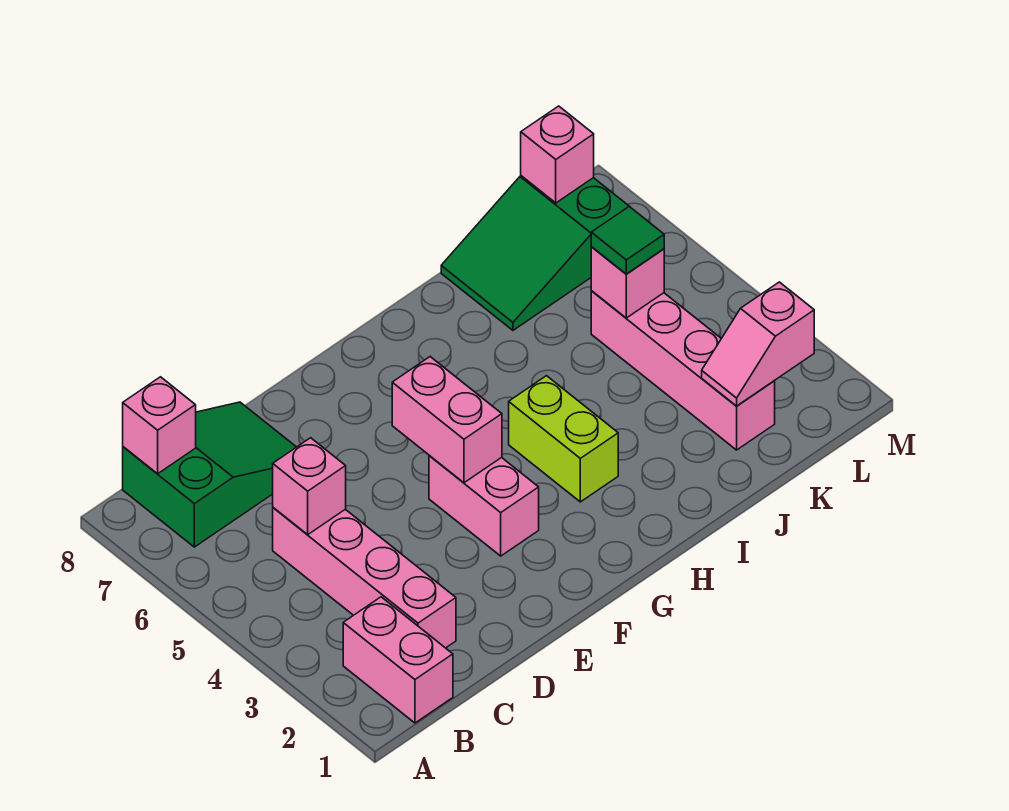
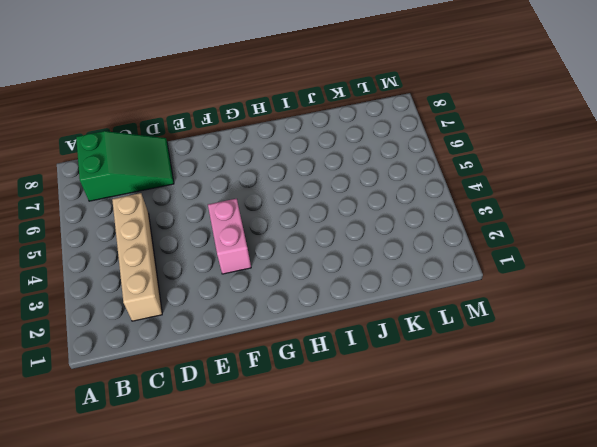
tan brick C2:C5 level 1 -> pink brick C2:C5 level 1
none -> pink brick B1:B2 level 1
none -> lime brick H3:H4 level 1
none -> green slope J7:L8 level 1 top L

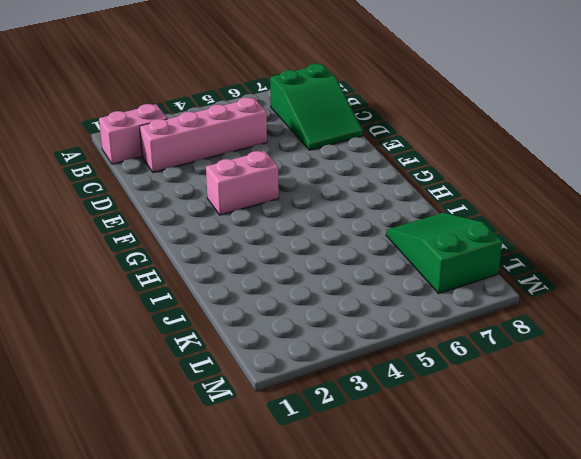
none -> lime brick H3:H4 level 1
none -> pink brick K2:K5 level 1
none -> pink brick B8 level 2

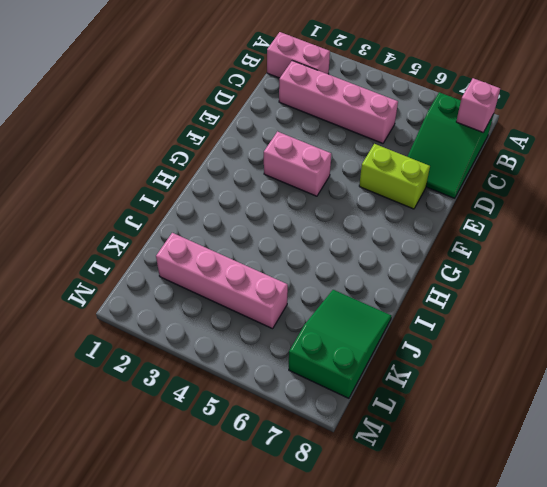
lime brick E6:E7 level 1 -> lime brick H3:H4 level 1
none -> pink brick C5 level 2
none -> pink brick F4:F5 level 2
none -> pink slope K2:L2 level 2 top L

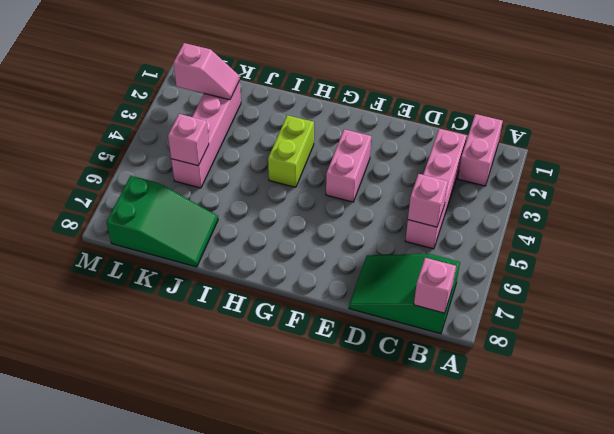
none -> pink brick F4:F5 level 2
none -> pink brick L8 level 2
none -> green tile K5 level 3

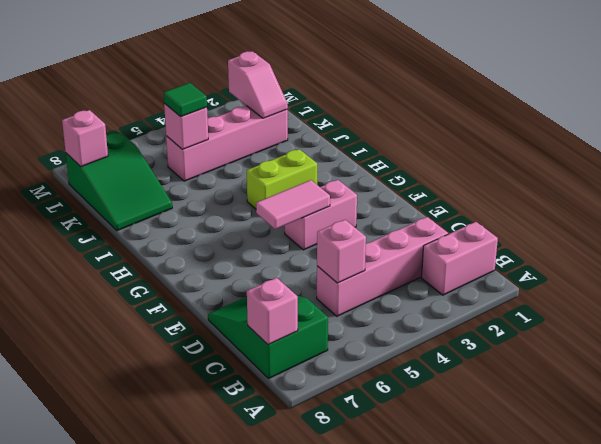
pink tile F4:F5 level 2 -> pink brick F4:F5 level 2

